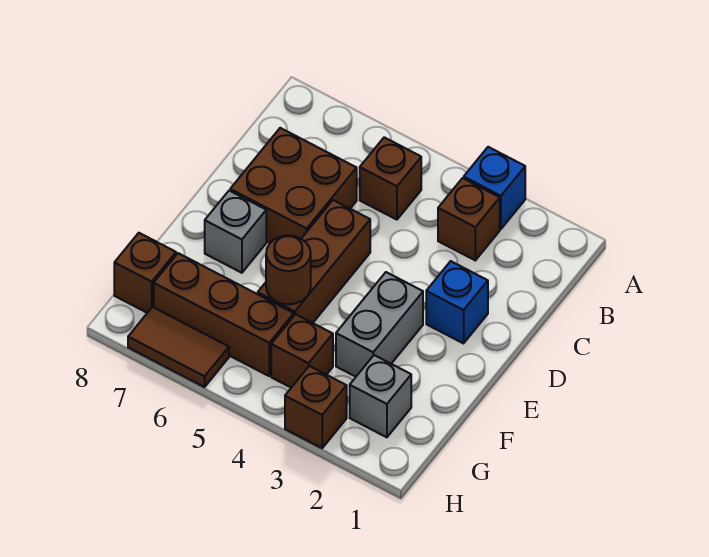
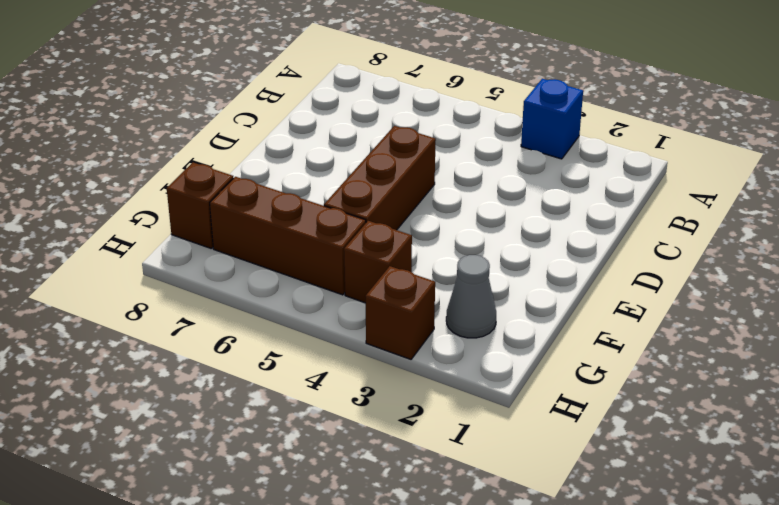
grey cone G2 level 1 -> grey brick G2 level 1
none -> brown brick B3 level 1
none -> brown brick B5 level 1
none -> brown brick C6:D7 level 1

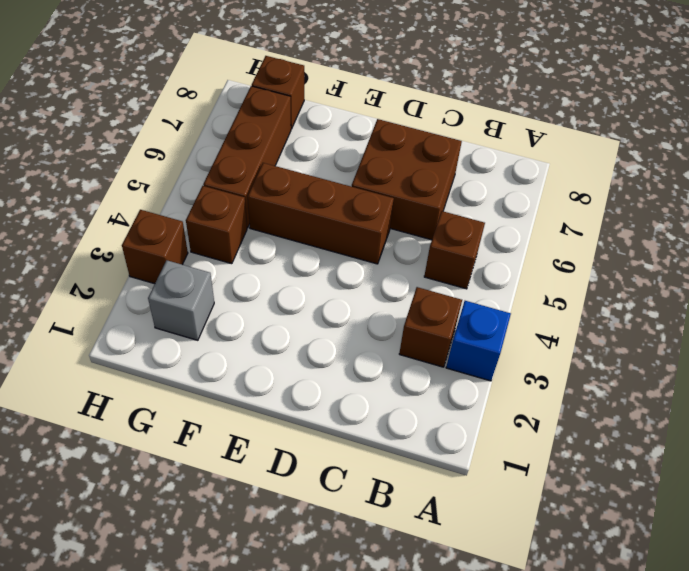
none -> blue brick D2 level 1
none -> grey brick E3:F3 level 1
none -> grey brick E7 level 1

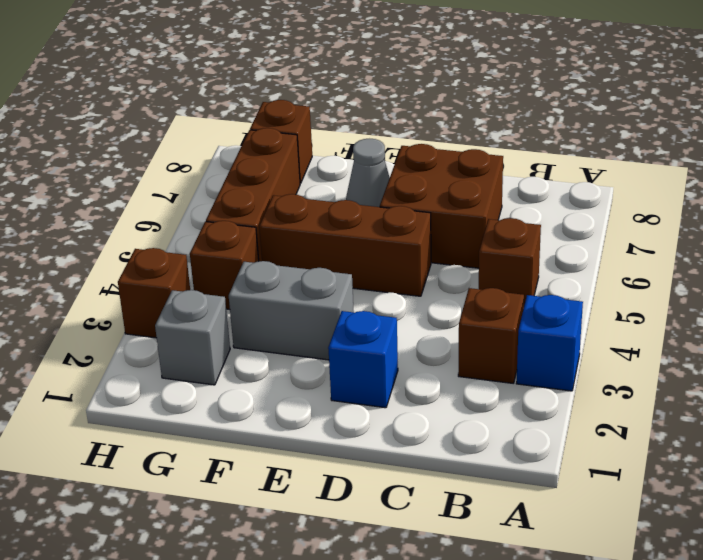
grey cone E7 level 1 -> grey brick E7 level 1
none -> brown tile H6:H7 level 1
none -> brown round brick F5 level 2

